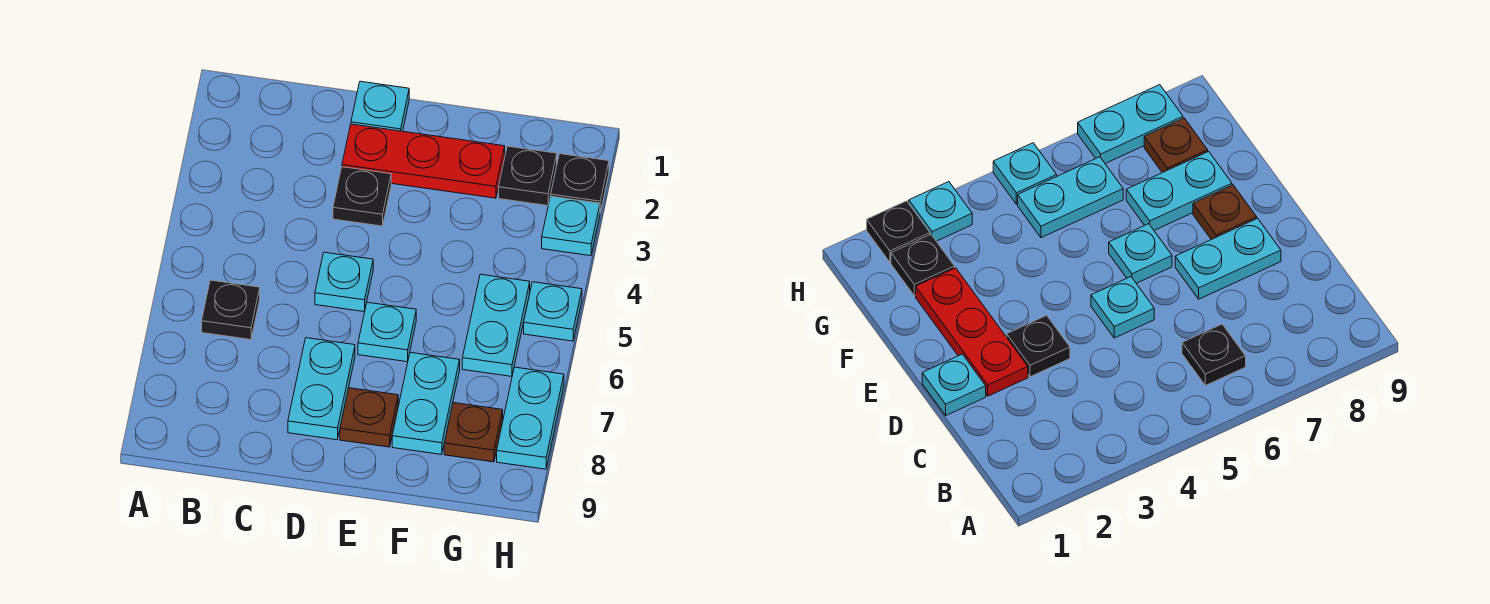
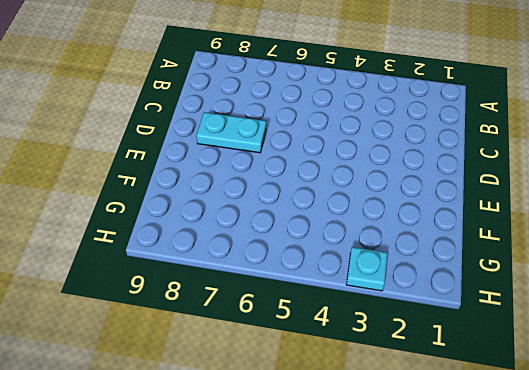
none -> black plate B6 level 1
none -> cyan plate D1 level 1
none -> red plate D2:F2 level 1

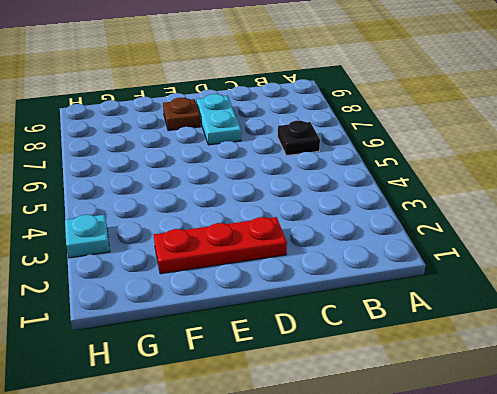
none -> cyan plate D1 level 1
none -> black plate D3 level 1
none -> cyan plate D5 level 1

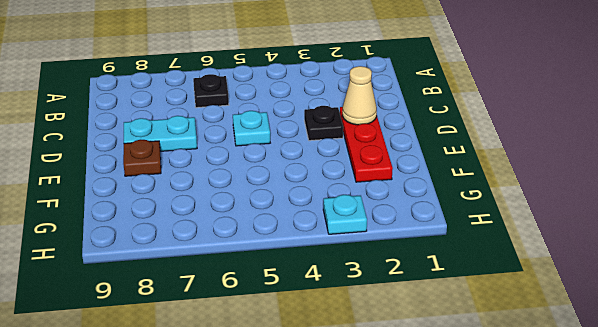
tan cone D2 level 2 -> none
none -> cyan plate D1 level 1
none -> cyan plate E6 level 1
none -> cyan plate F7:F8 level 1

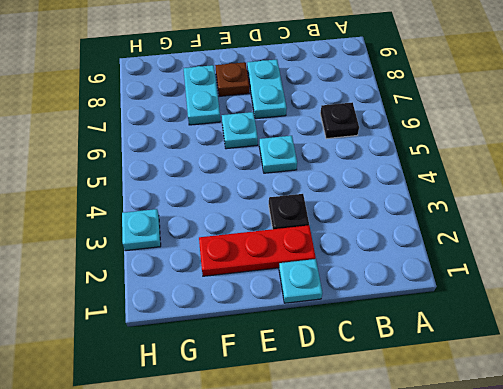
none -> black plate G2 level 1
none -> cyan plate G5:G6 level 1
none -> brown plate G8 level 1

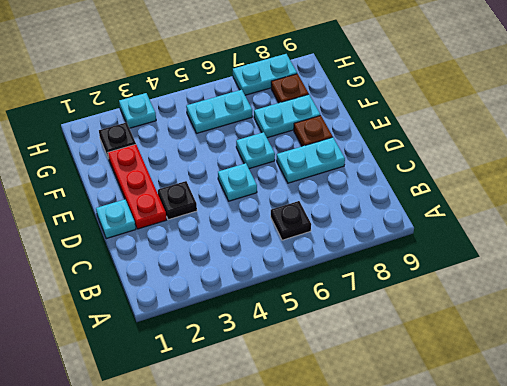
none -> black plate H2 level 1
none -> cyan plate H5 level 1

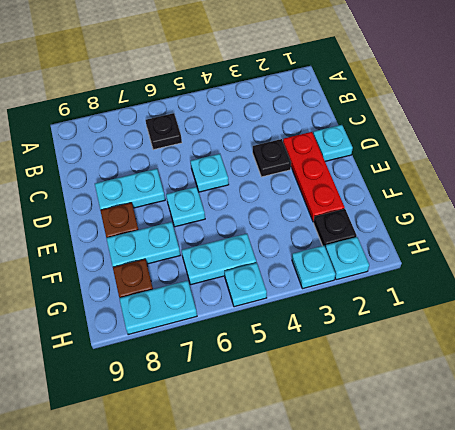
cyan plate H2 level 1 -> black plate H2 level 1

